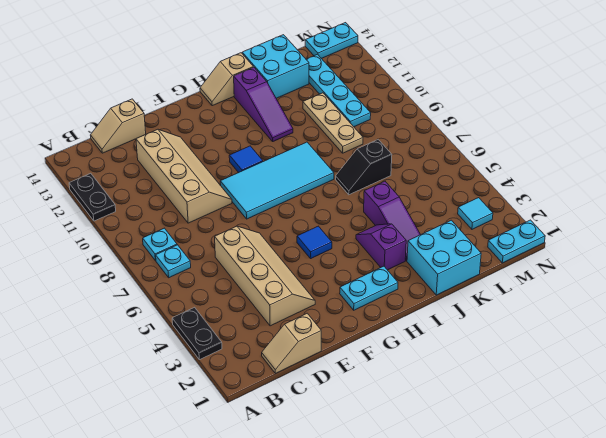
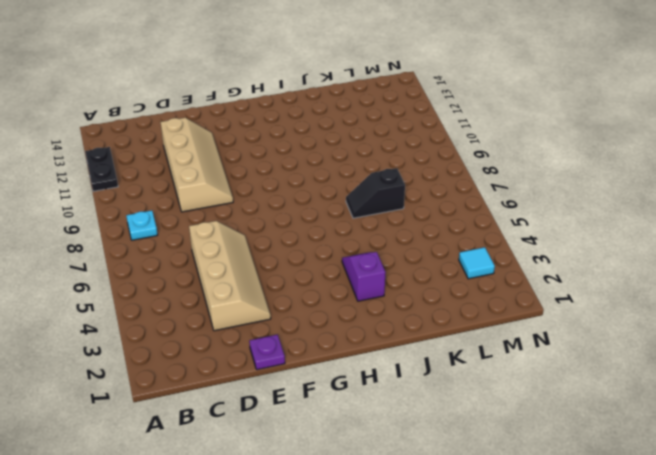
purple plate E1 level 1 -> none
none -> black plate A3:A4 level 1
none -> cyan plate B7 level 1
none -> tan slope C1:D1 level 1 top D

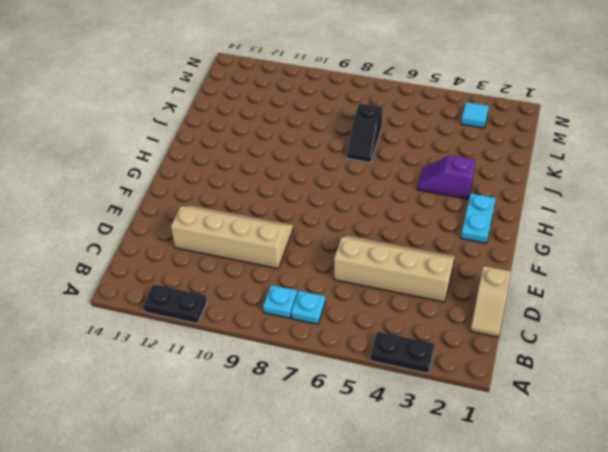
none -> tan slope C14:D14 level 1 top D
none -> cyan tile F8:I9 level 1
none -> blue tile G5 level 1

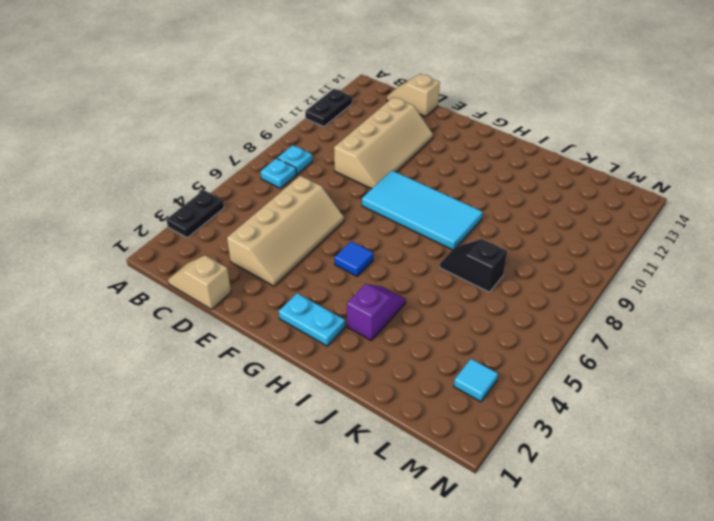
none -> blue tile G10 level 1
none -> tan slope H14:I14 level 1 top I
none -> purple slope I11:I13 level 1 top 13

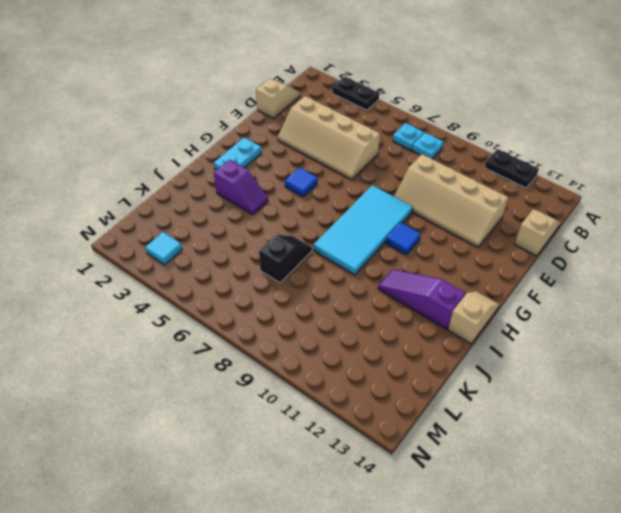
none -> cyan brick J1:K2 level 1
none -> purple slope J3:J5 level 1 top 5
none -> cyan brick J13:K14 level 1

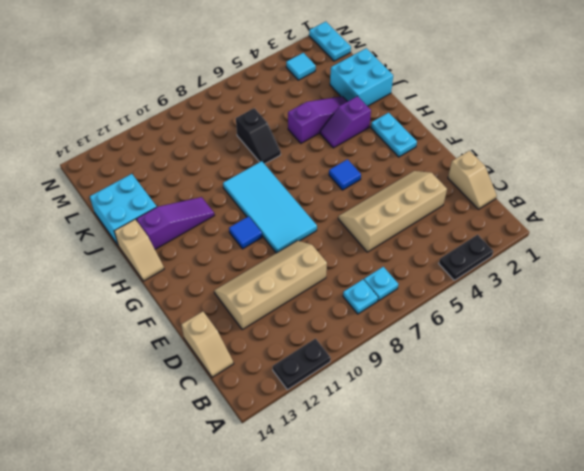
none -> tan plate K9:K11 level 1
none -> cyan plate L10:L13 level 1
none -> cyan plate M14:N14 level 1

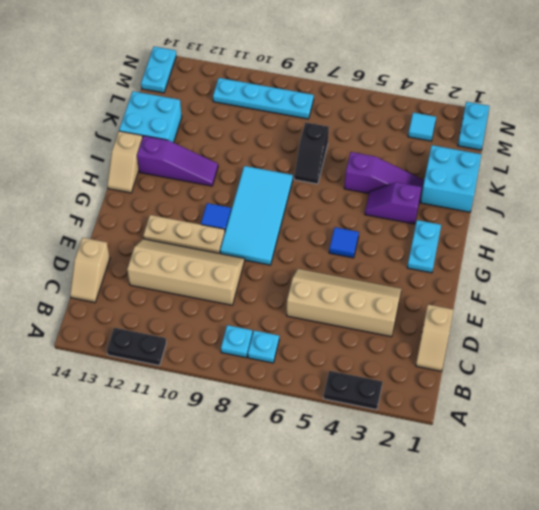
tan plate F10:F12 level 1 -> tan plate K9:K11 level 1
cyan plate M8:M11 level 1 -> cyan plate L10:L13 level 1

